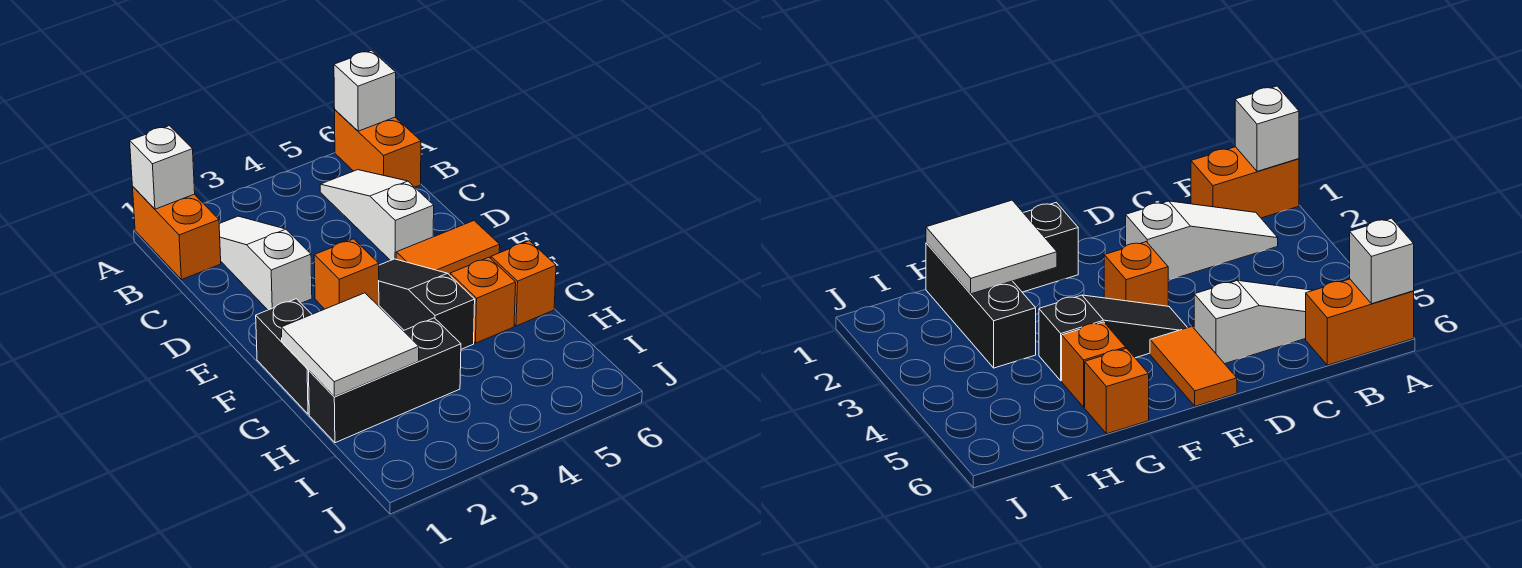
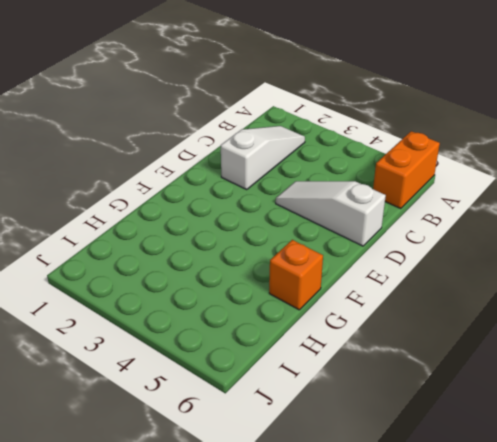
white slope D4:D6 level 1 top 6 -> white slope B5:D5 level 1 top D
none -> orange brick A1:B1 level 1
none -> orange brick E3 level 1
none -> black slope E4:G4 level 1 top G

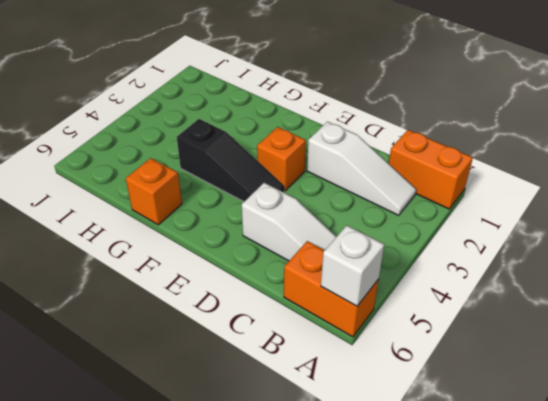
none -> orange tile E5:E6 level 1
none -> black brick F1:G1 level 1
none -> orange brick G5 level 1

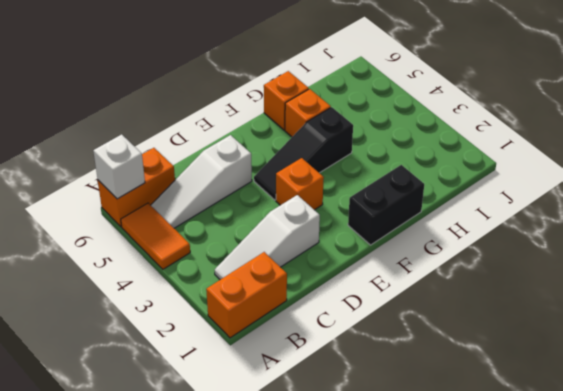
orange tile A4:A5 level 1 -> orange tile E5:E6 level 1
none -> black brick H1:H3 level 1
none -> white brick A1 level 2
none -> white tile G1:H2 level 2

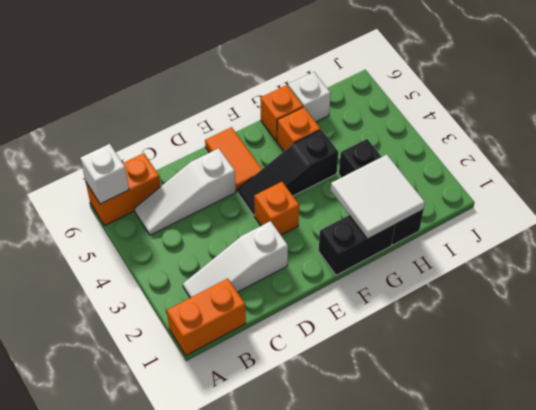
white brick H6 level 1 -> white brick A1 level 2

